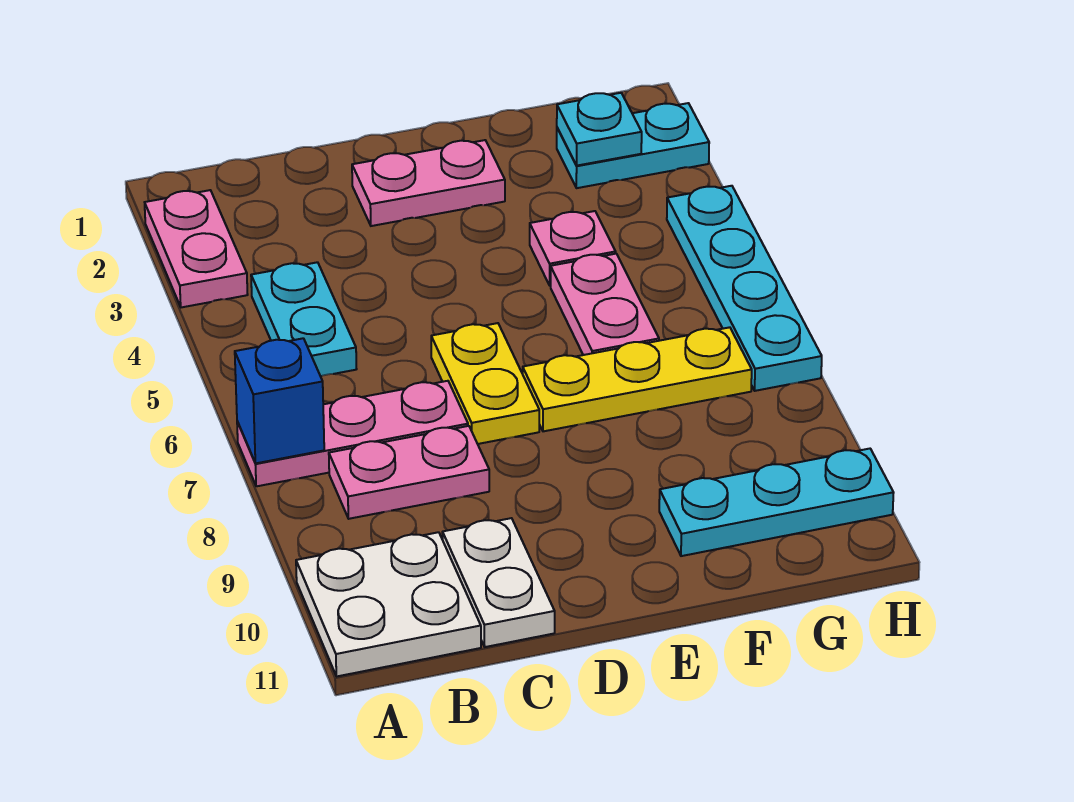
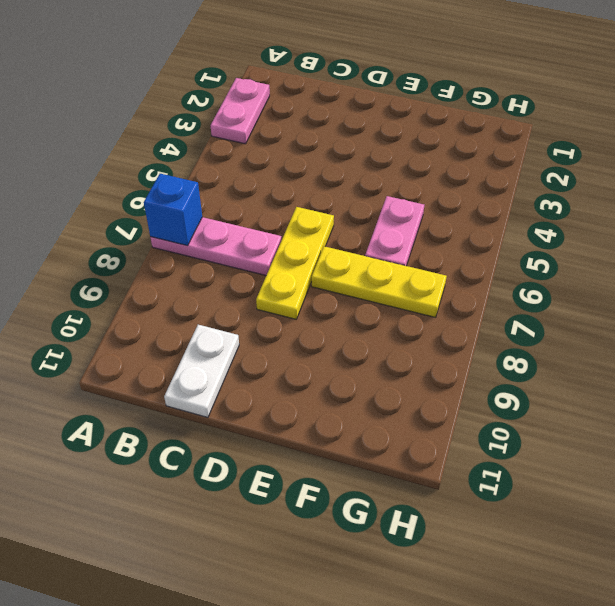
yellow plate D6:D8 level 1 -> yellow plate D6:D7 level 1
none -> white plate A10:B11 level 1
none -> cyan plate B4:B5 level 1
none -> pink plate B8:C8 level 1

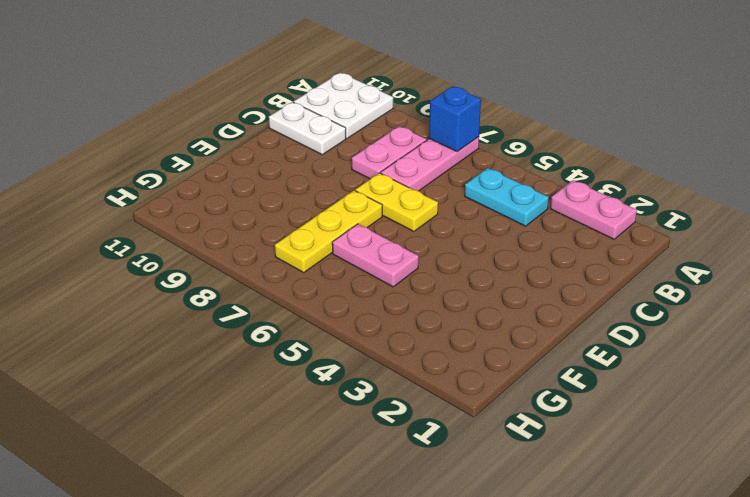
none -> pink plate D2:E2 level 1
none -> pink plate F4 level 1
none -> cyan plate F10:H10 level 1

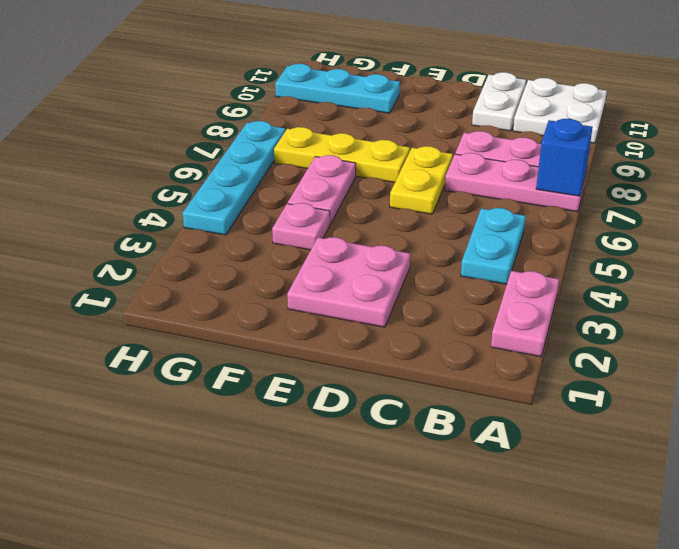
pink plate D2:E3 level 1 -> pink plate D2:E2 level 1
none -> cyan plate G2:H2 level 1
none -> cyan plate G2 level 2

